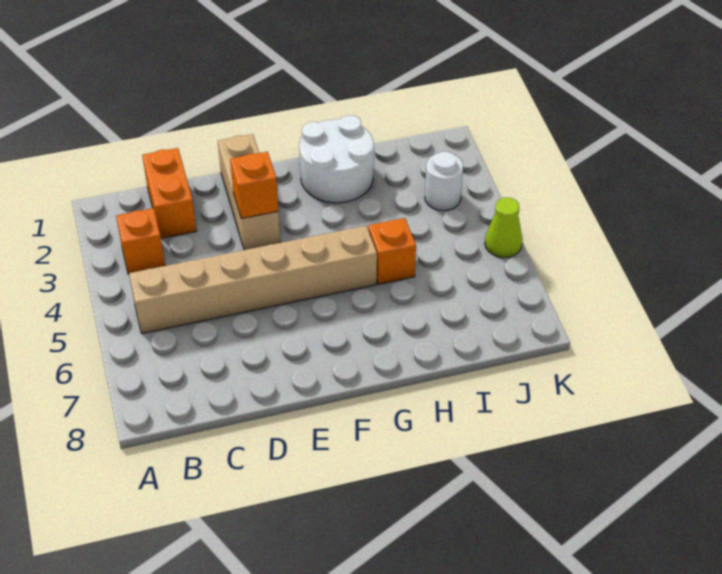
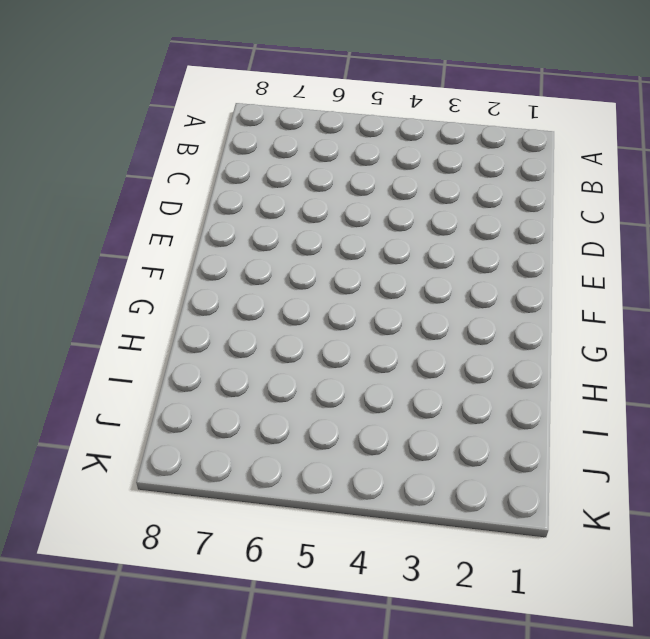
none -> orange brick B3 level 1
none -> tan brick B5:G5 level 1

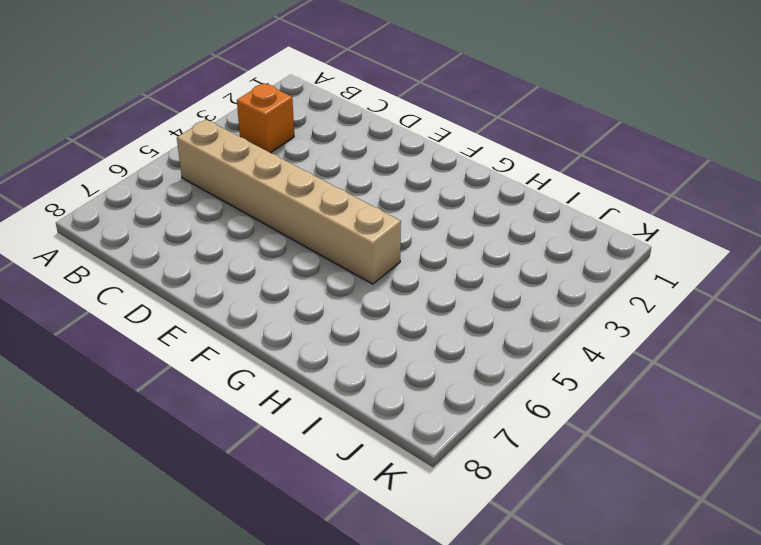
none -> orange brick C1:C2 level 1
none -> tan brick E1:E3 level 1

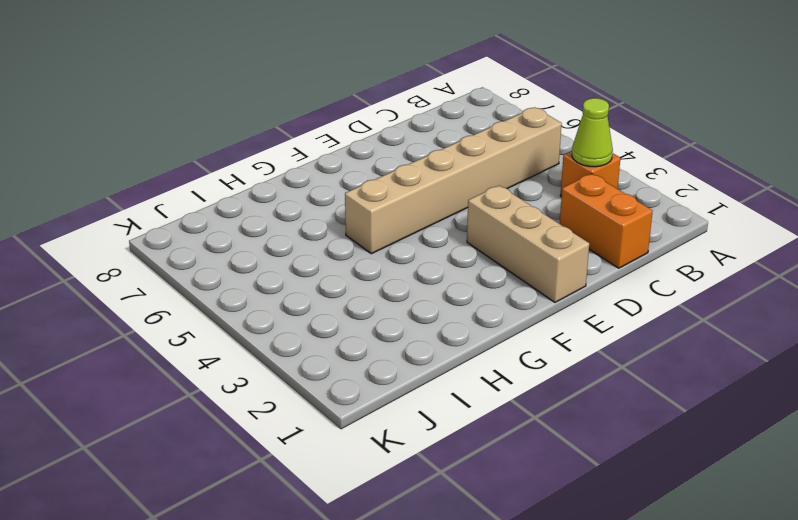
lime cone B3 level 2 -> lime cone K5 level 1
none -> white round brick G1:H2 level 1
none -> orange brick H5 level 1

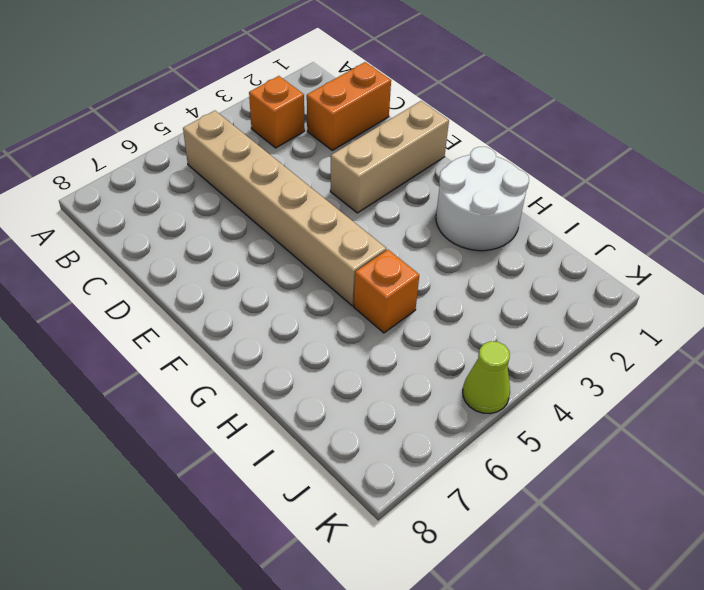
none -> white round brick J3 level 1
none -> orange brick E3 level 2

